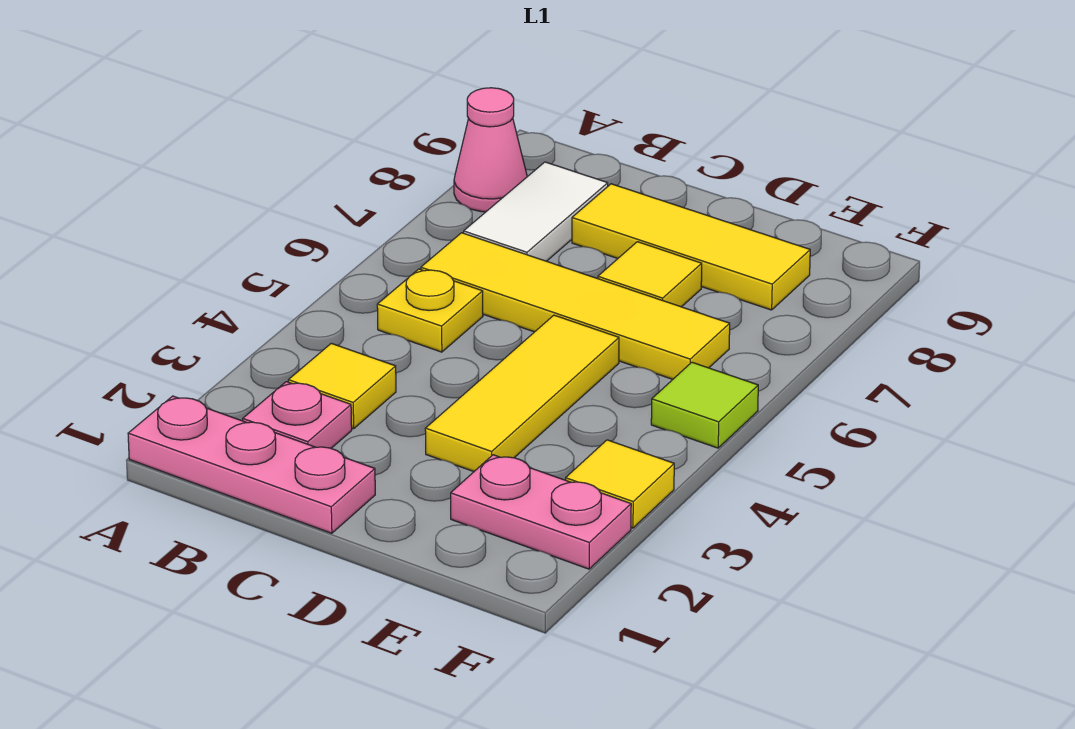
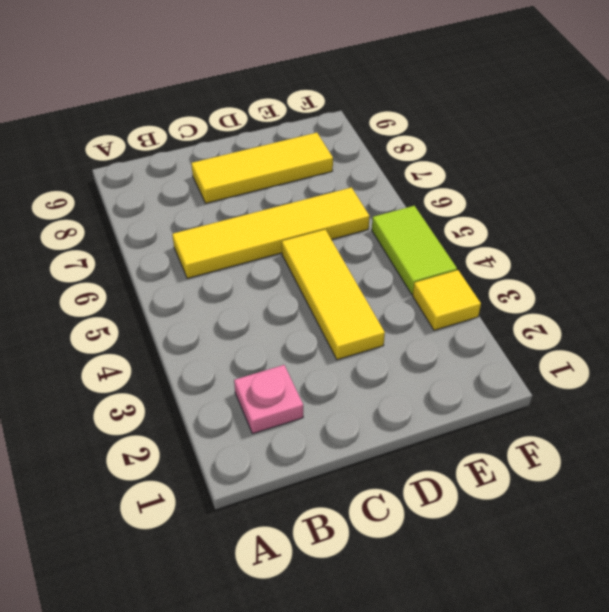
lime tile F4:F5 level 1 -> lime tile F5 level 1
none -> pink plate A1:C1 level 1
none -> pink cone A8 level 1
none -> yellow tile B3 level 1

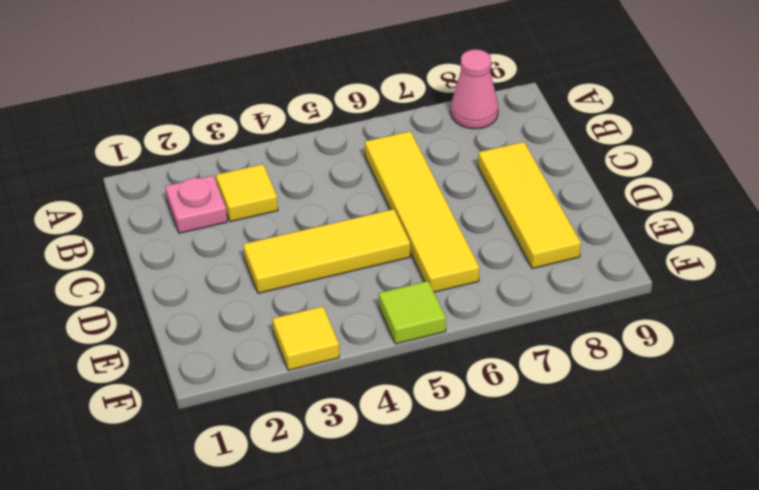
none -> pink plate A1:C1 level 1
none -> yellow plate B5 level 1
none -> white tile B7:B8 level 1

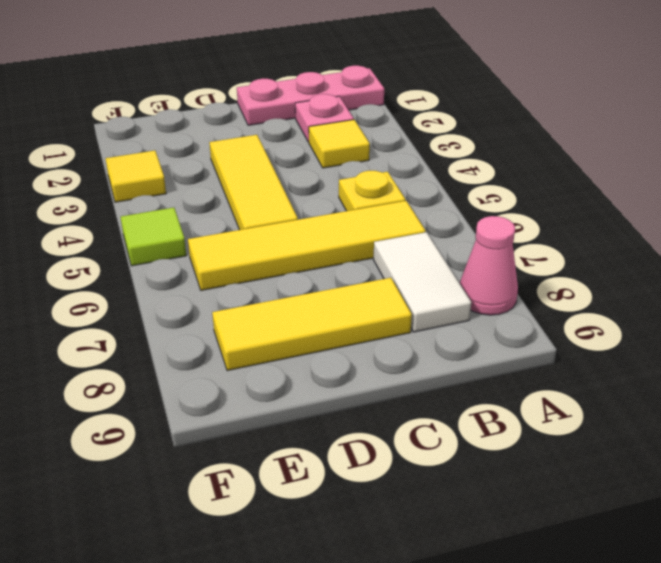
none -> yellow tile D7 level 1
none -> pink plate E2:F2 level 1

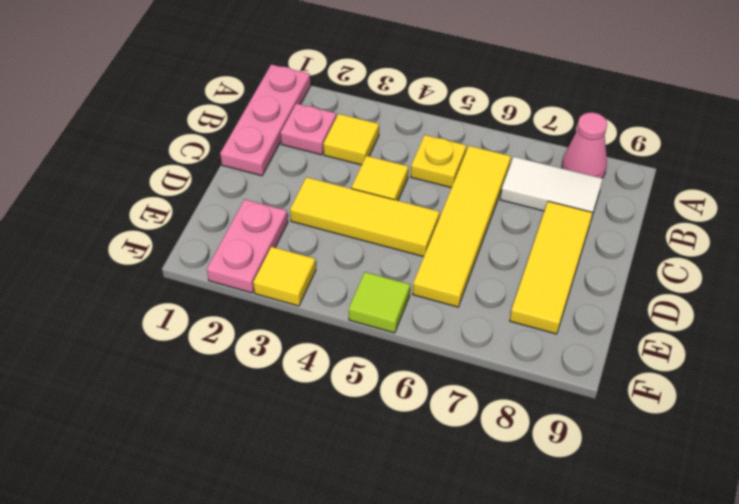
yellow tile C4 level 1 -> yellow tile D7 level 1

